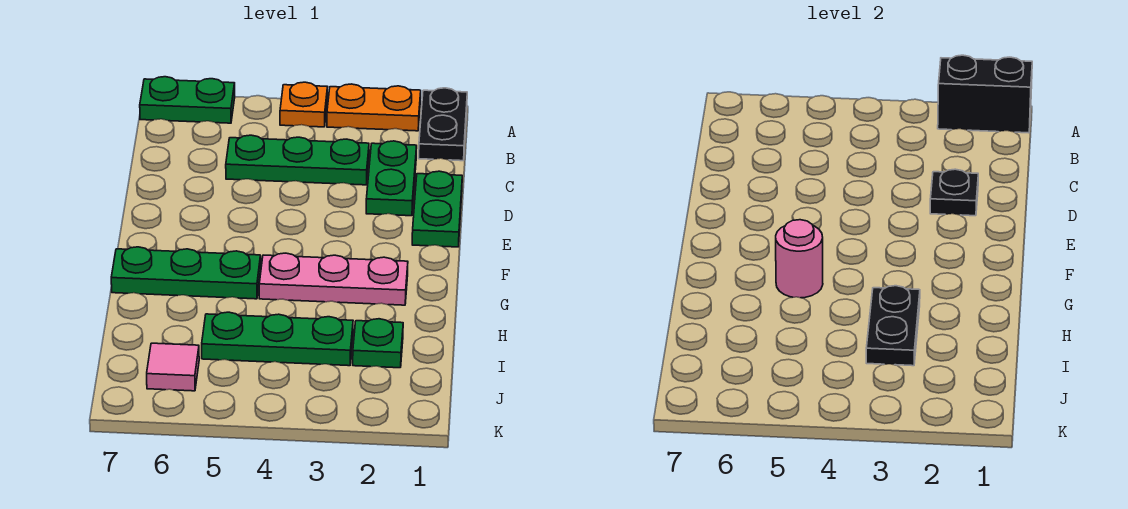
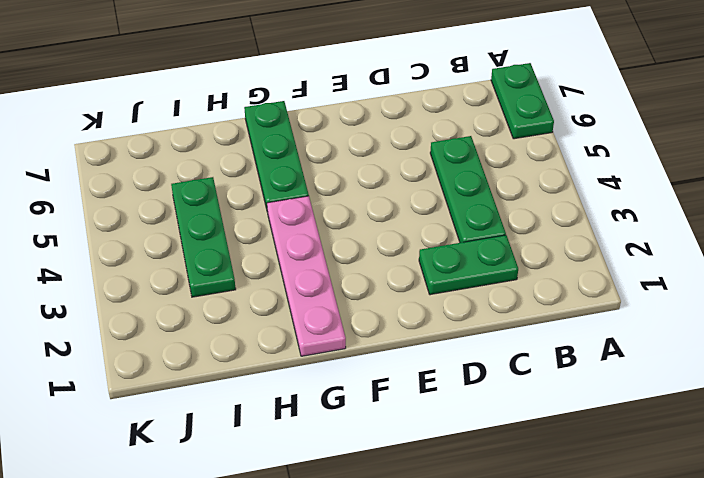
pink plate G1:G4 level 1 -> pink plate G2:G4 level 1
none -> black plate A1:B1 level 1
none -> orange plate A2:A3 level 1
none -> orange plate A4 level 1

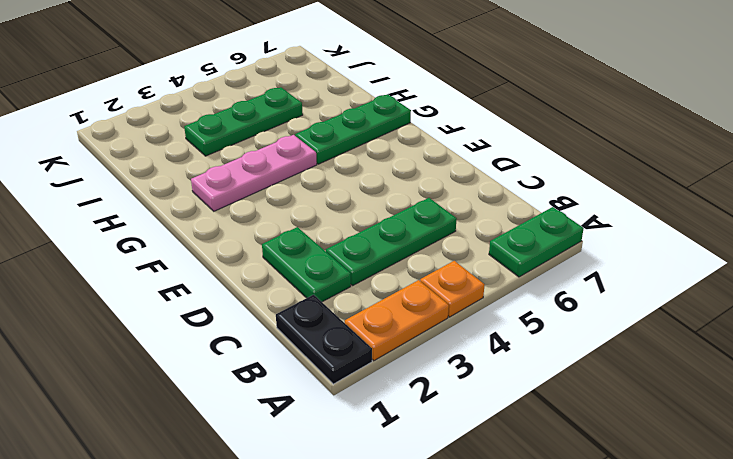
none -> green plate D1:E1 level 1
none -> green plate I2 level 1
none -> pink tile J6 level 1

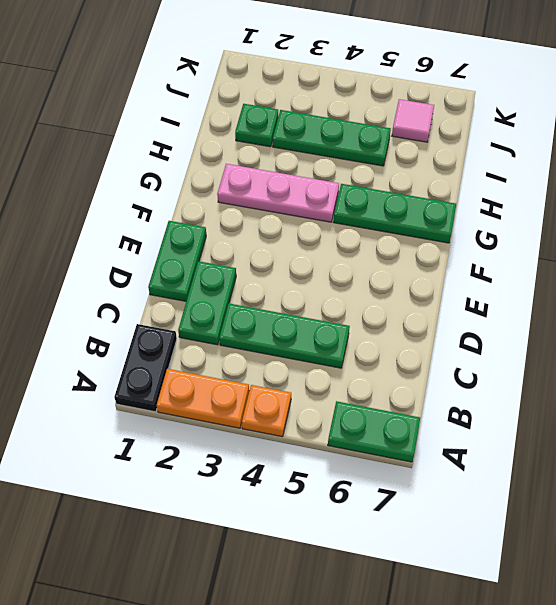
none -> black brick A1:A2 level 2
none -> black plate D2 level 2
none -> pink round brick G5 level 2

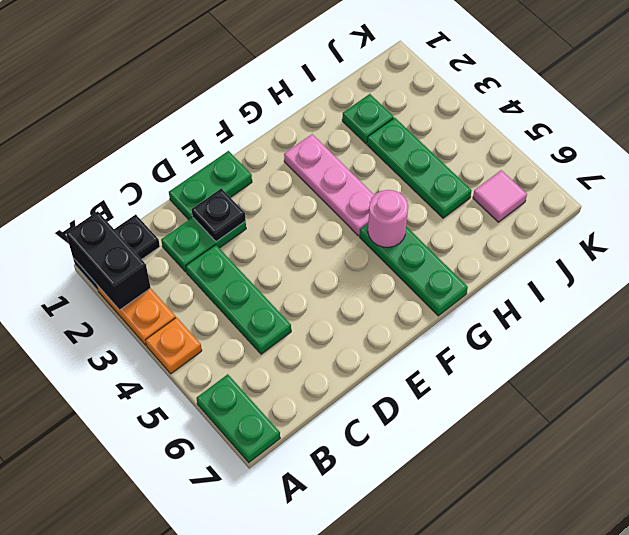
none -> black plate H3:I3 level 2

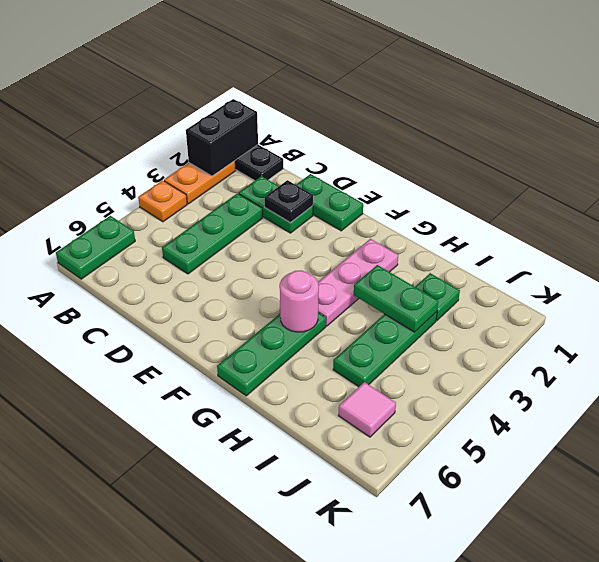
green plate H3:I3 level 2 -> black plate H3:I3 level 2

